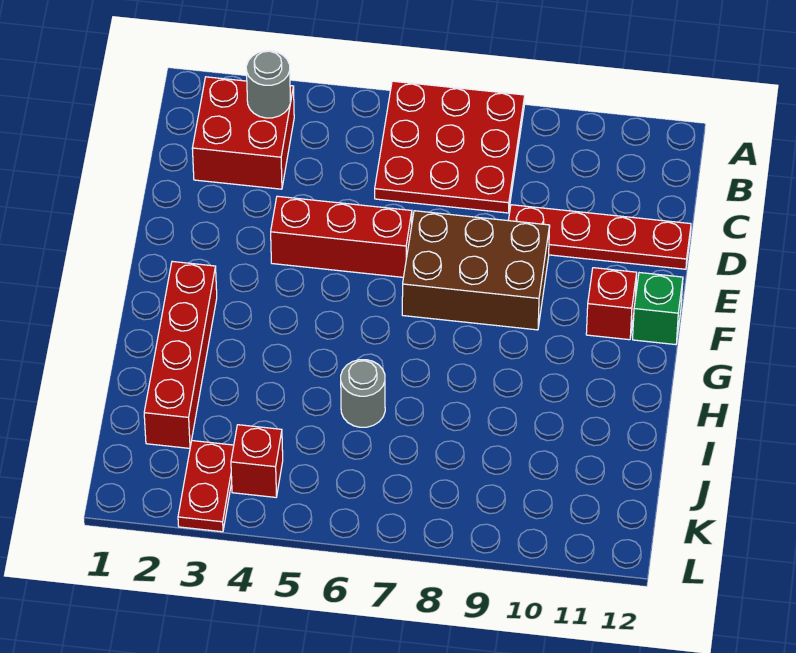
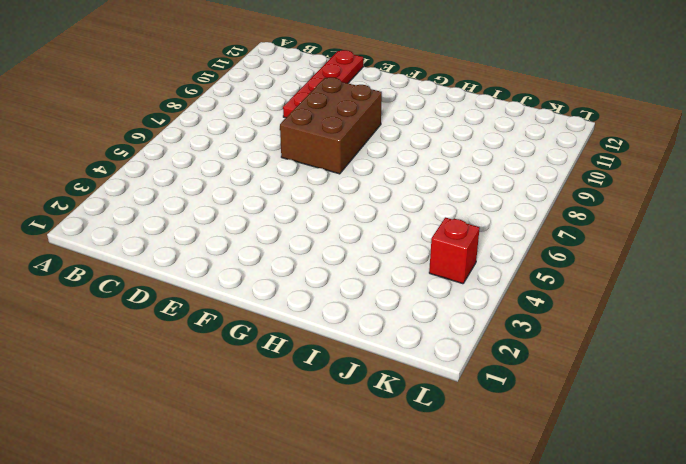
none -> red plate A6:C8 level 1
none -> red brick B2:C3 level 1
none -> red brick E4:E6 level 1

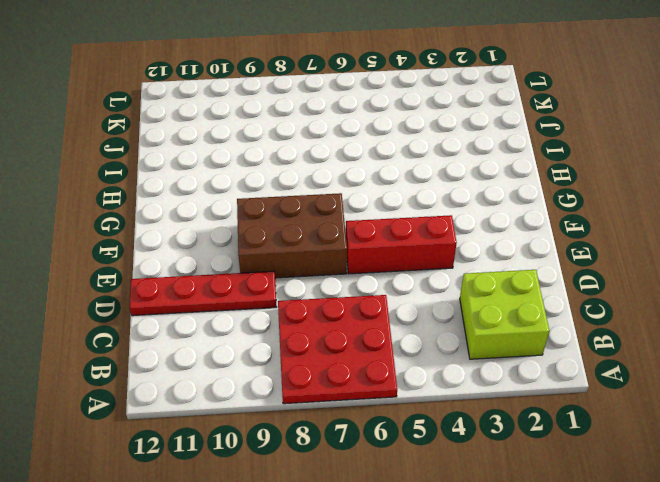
lime brick B2:C3 level 1 -> red brick B2:C3 level 1
none -> red brick F11 level 1
none -> green brick F12 level 1
none -> red brick G2:J2 level 1

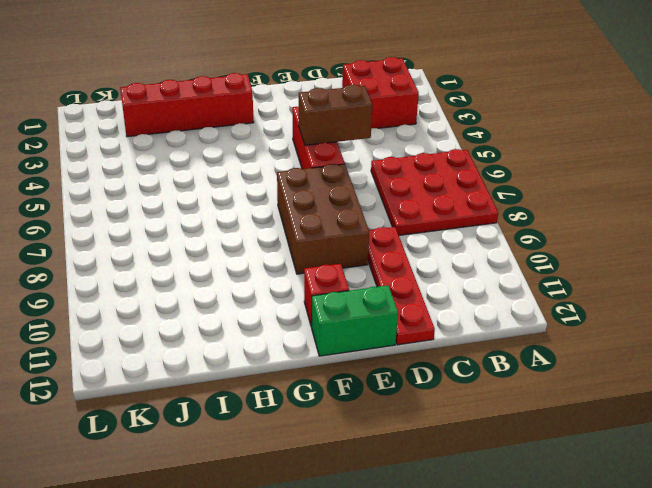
brown brick D5:E5 level 2 -> none
green brick E12:F12 level 1 -> green brick F12 level 1
none -> grey round brick I6 level 1
none -> red plate K3:L3 level 1
none -> red brick K4 level 1

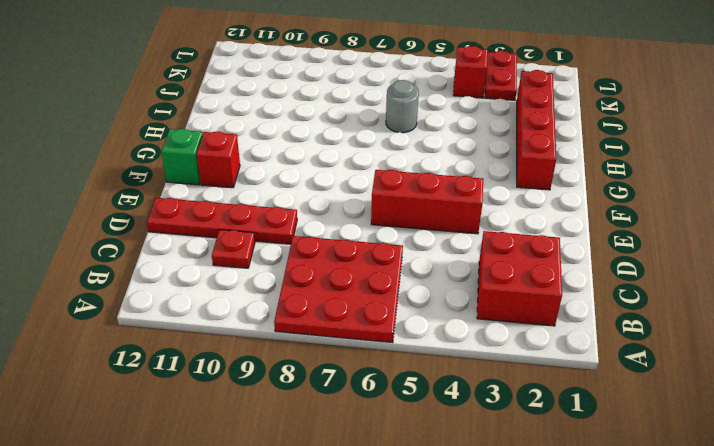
red plate C10 level 1 -> none
none -> brown brick E7:F9 level 1
none -> grey round brick B3 level 2

